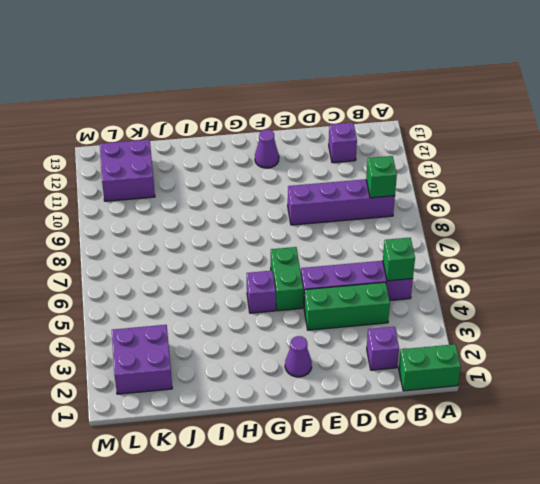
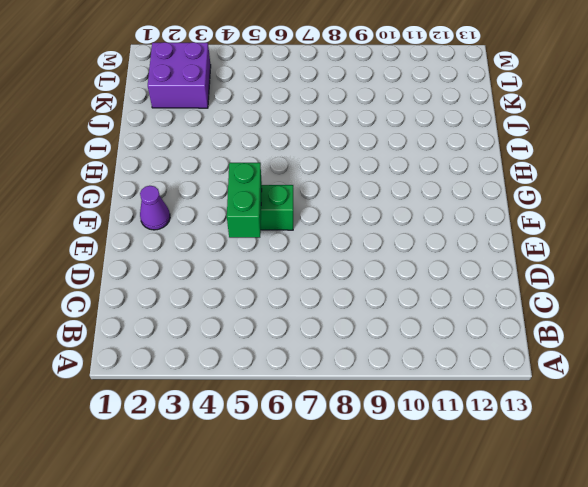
green brick E5:F5 level 2 -> green brick A1:B1 level 1
none -> purple brick B5:E5 level 1
none -> purple brick B9:E9 level 1
none -> purple brick C2 level 1

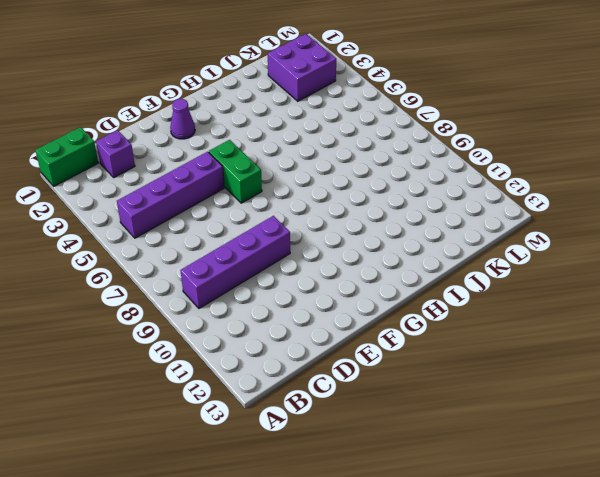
none -> green brick C4:E4 level 1
none -> purple brick C12 level 1
none -> purple cone F12 level 1

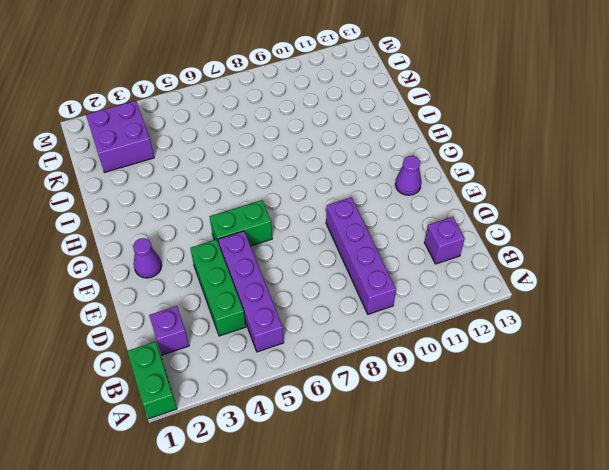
none -> purple brick G5 level 1
none -> purple brick K11:L12 level 1
none -> green brick B5 level 2

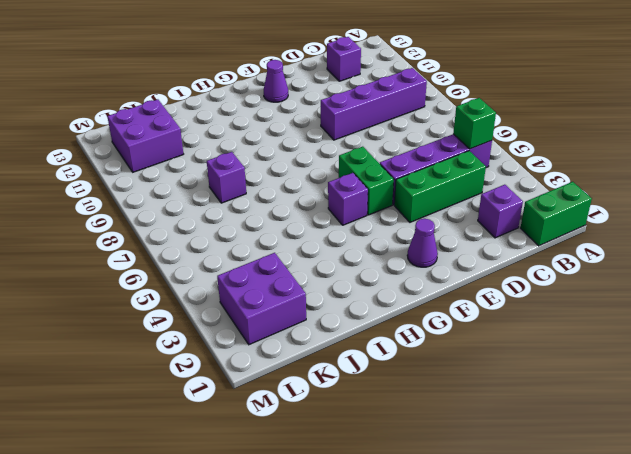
purple brick J8 level 1 -> none
none -> green brick B9 level 2

